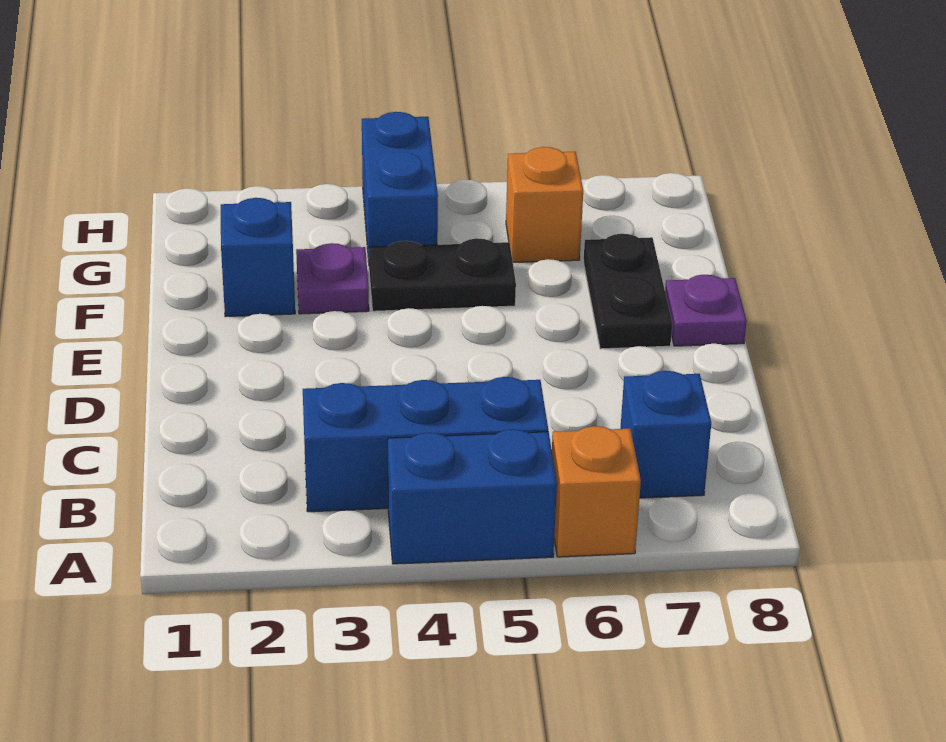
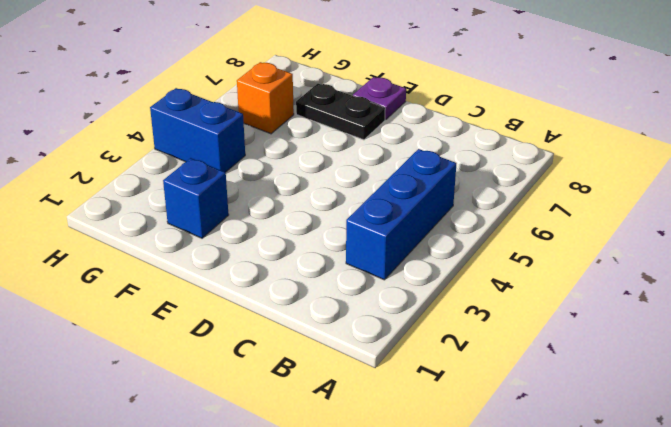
none -> blue brick A4:A5 level 1
none -> orange brick A6 level 1

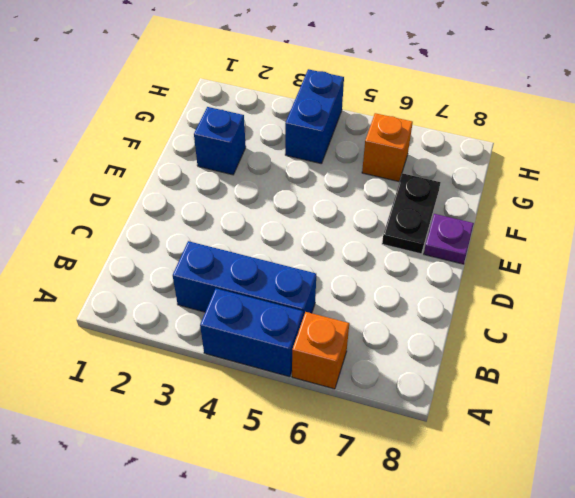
none -> blue brick B7 level 1
none -> purple plate F3 level 1

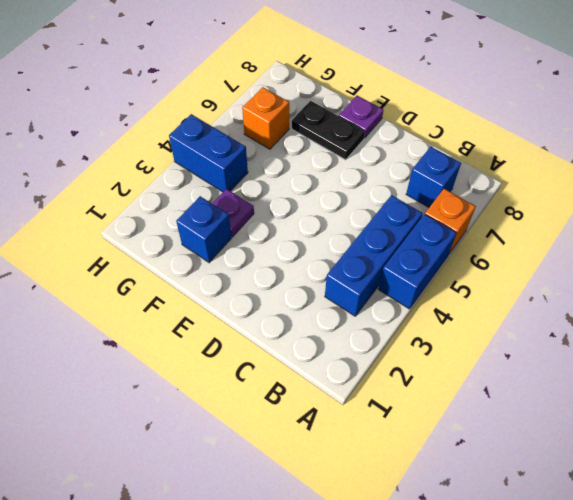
none -> black plate F4:F5 level 1

